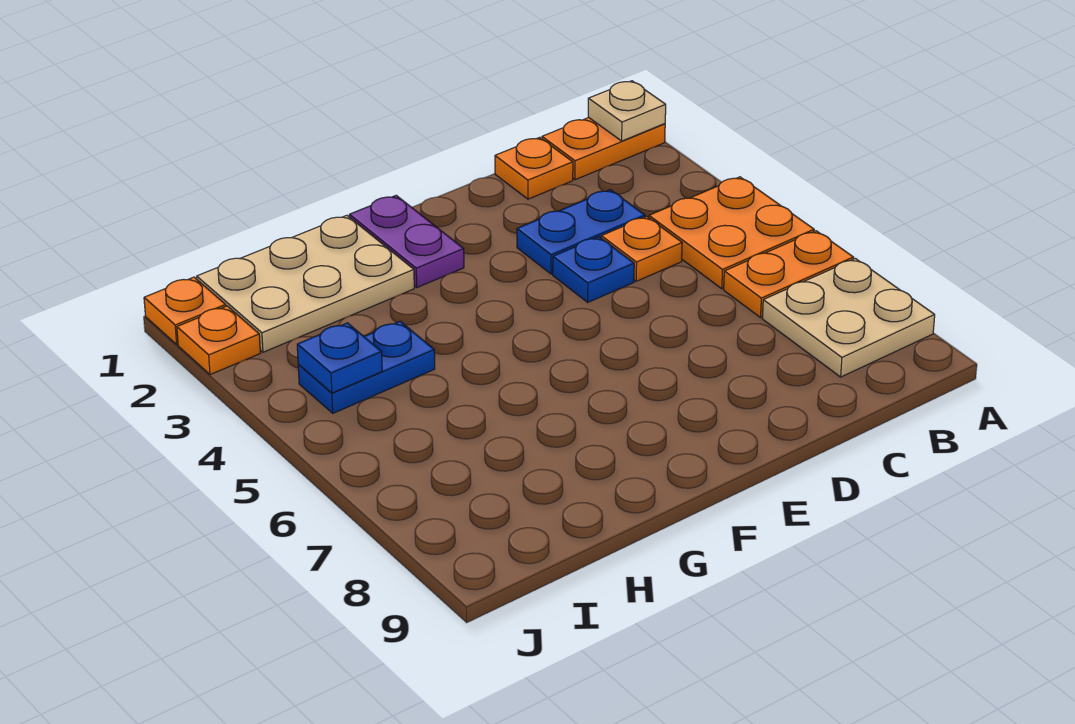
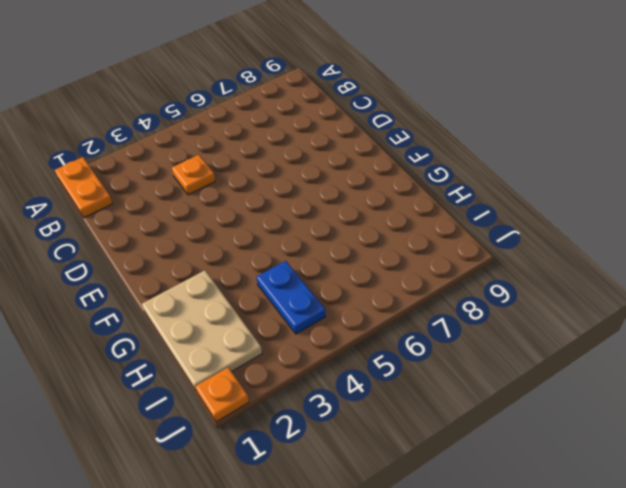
none -> orange plate A4:B5 level 1
none -> orange plate A6:B6 level 1
none -> tan plate A7:B8 level 1

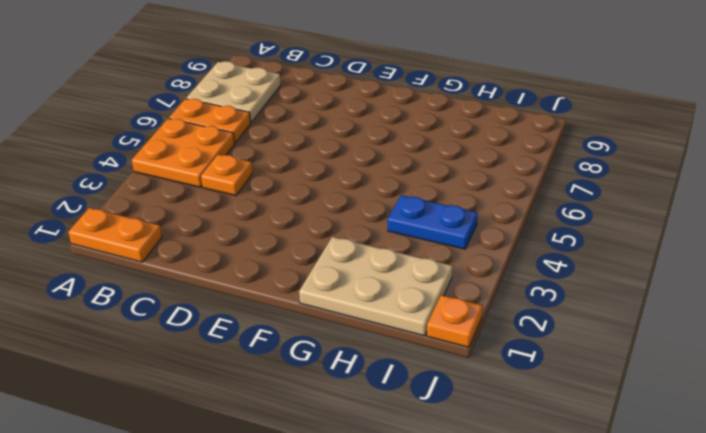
none -> orange plate C1 level 1
none -> blue plate C3:D3 level 1
none -> blue plate D4 level 1

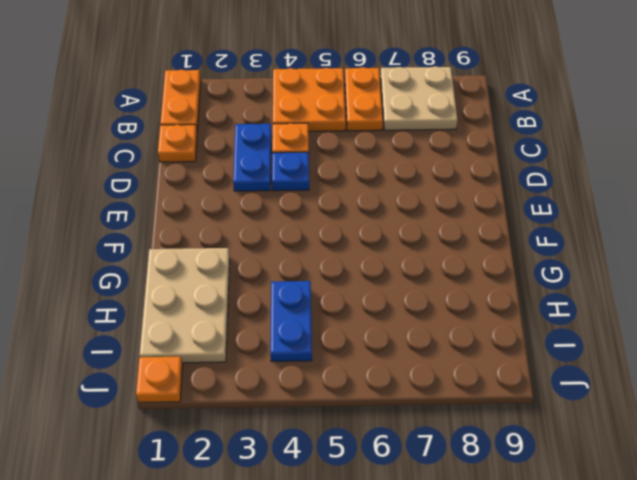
none -> purple plate F1:F2 level 1
none -> orange plate J2 level 1
none -> tan plate A1 level 2

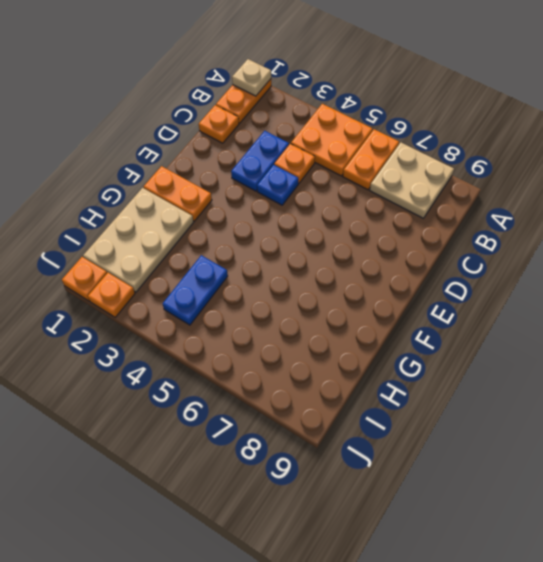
orange plate F1:F2 level 1 -> purple plate F1:F2 level 1
none -> blue plate I4 level 2

